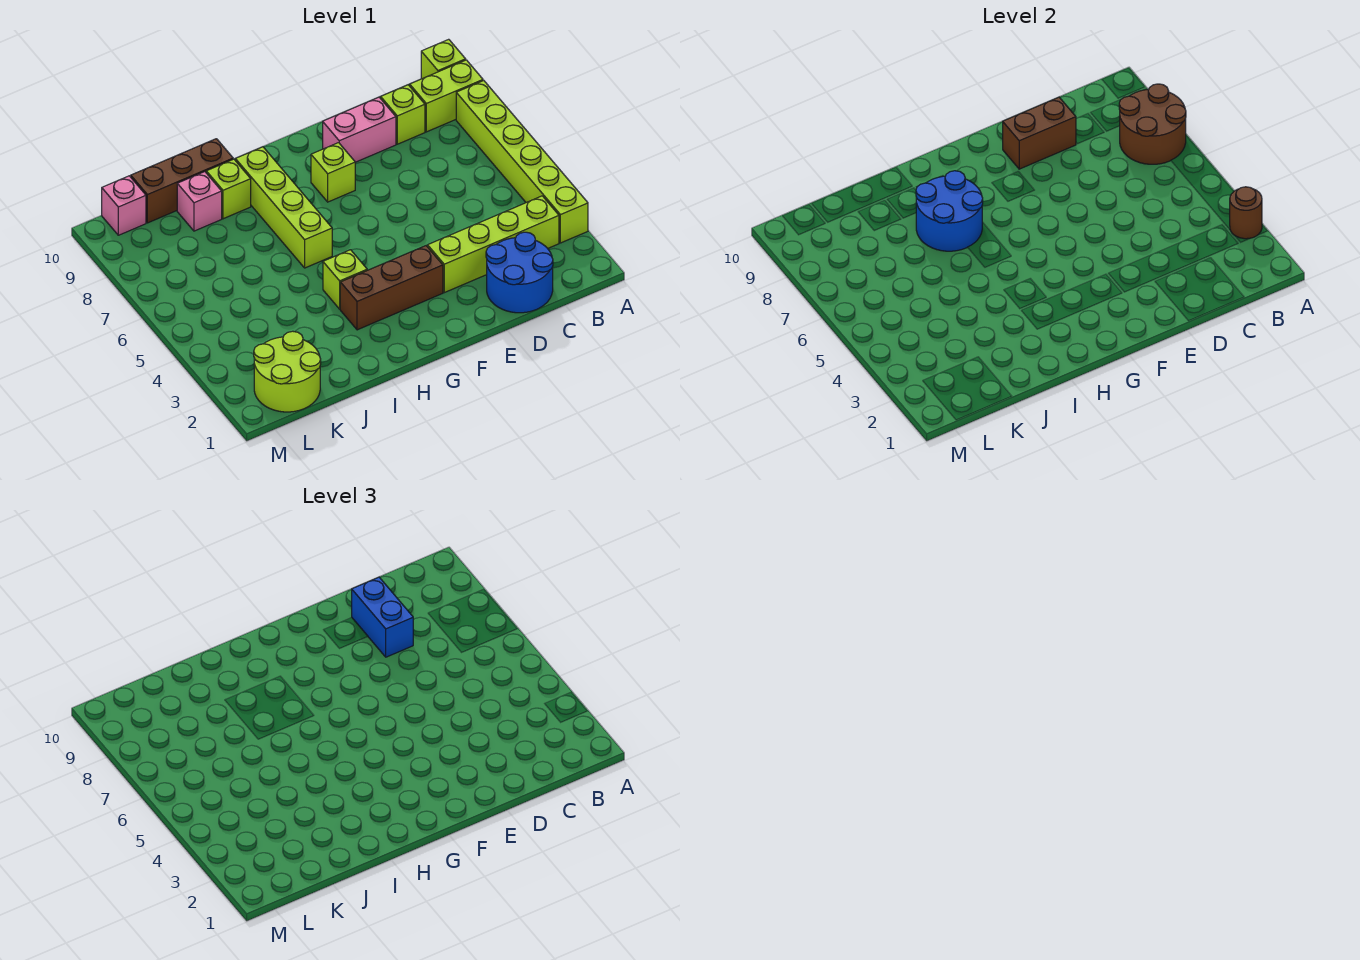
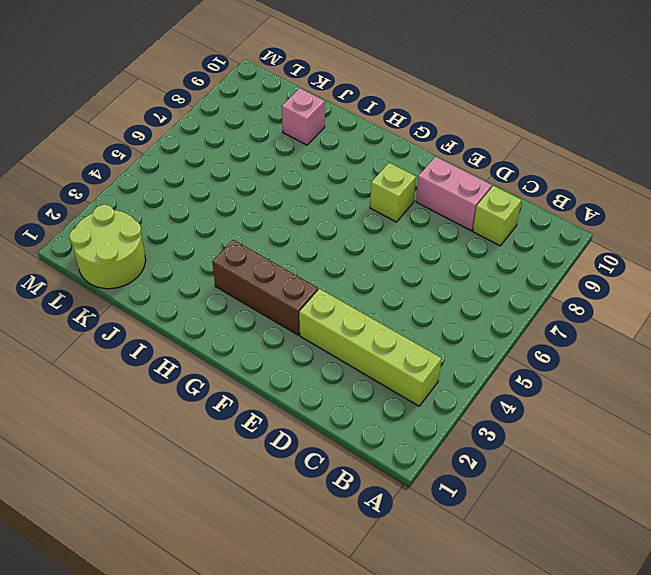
none -> lime brick A3:A8 level 1
none -> lime brick A9:B9 level 1
none -> lime brick A10 level 1

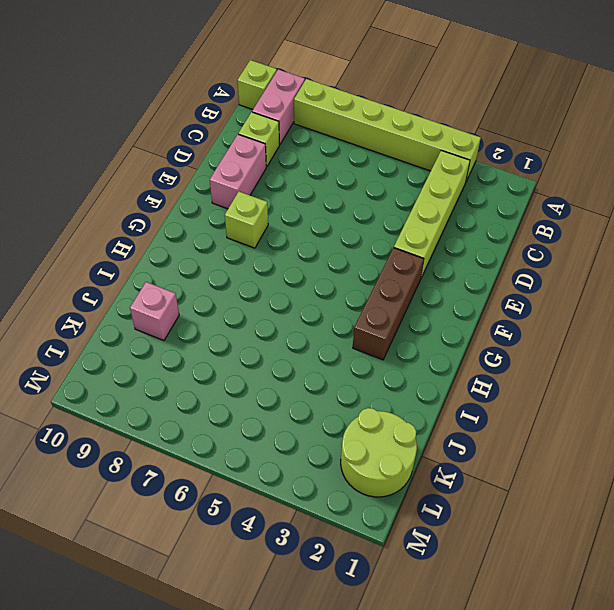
pink brick A9:B9 level 1 -> lime brick A9:B9 level 1
none -> blue round brick C1:D2 level 1
none -> lime brick H4 level 1
none -> lime brick H6:H9 level 1

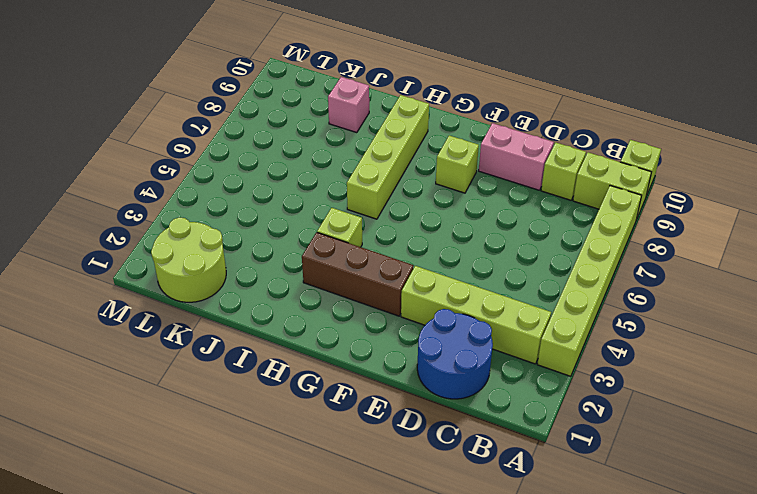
none -> lime brick I9 level 1
none -> brown brick I10:K10 level 1
none -> pink brick L10 level 1

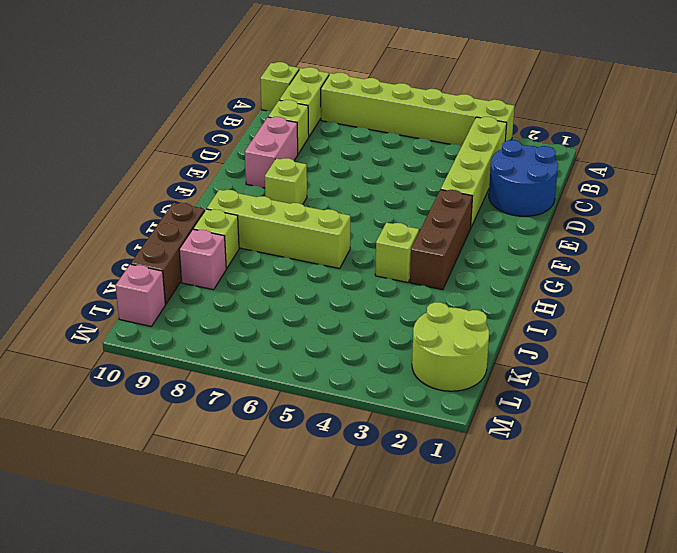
none -> brown round brick A3 level 2
none -> brown round brick A7:B8 level 2
none -> brown brick D9:E9 level 2

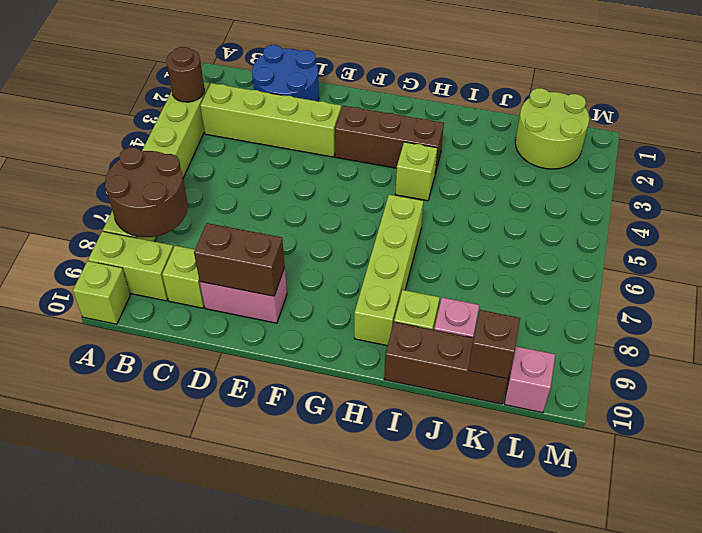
brown brick K10 level 2 -> none
none -> lime brick F8 level 1
none -> blue round brick H7:I8 level 2
none -> blue brick D8:D9 level 3

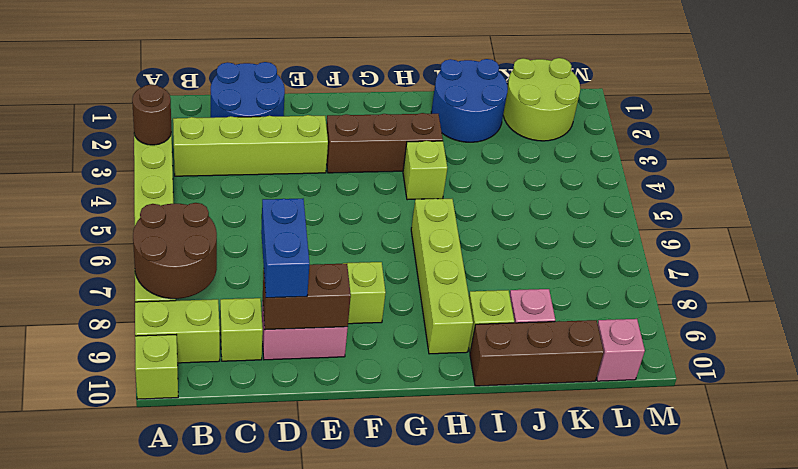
blue round brick I1:J2 level 1 -> blue round brick H7:I8 level 2

